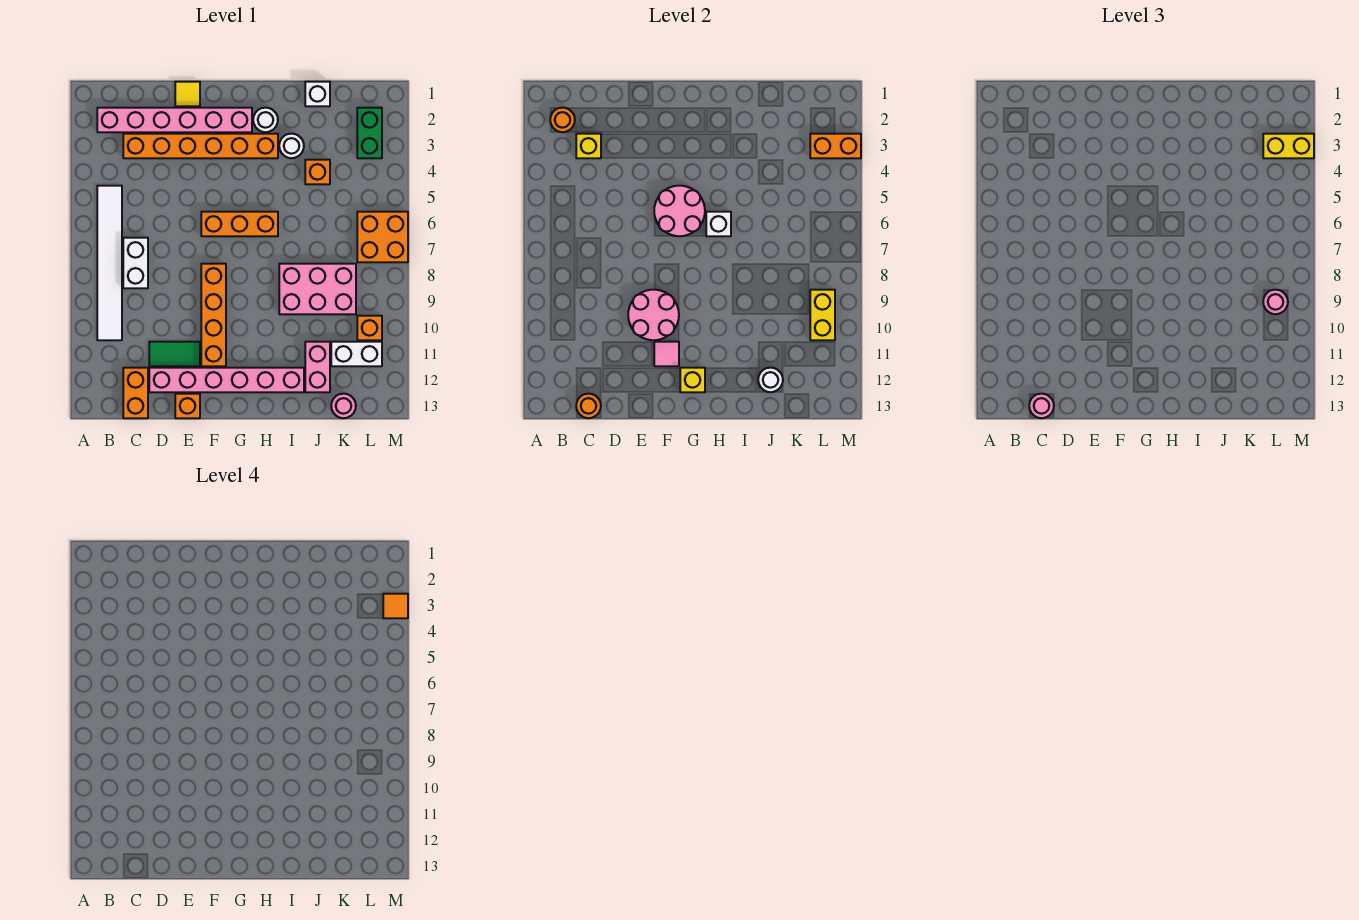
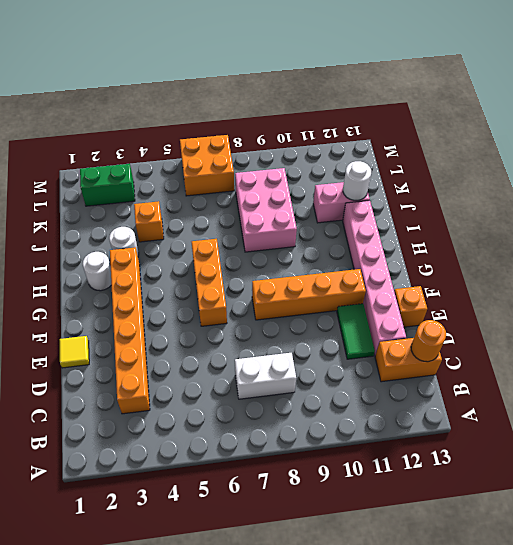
none -> pink brick B2:G2 level 1
none -> white tile B5:B10 level 1
none -> white brick J1 level 1
none -> white brick K11:L11 level 1

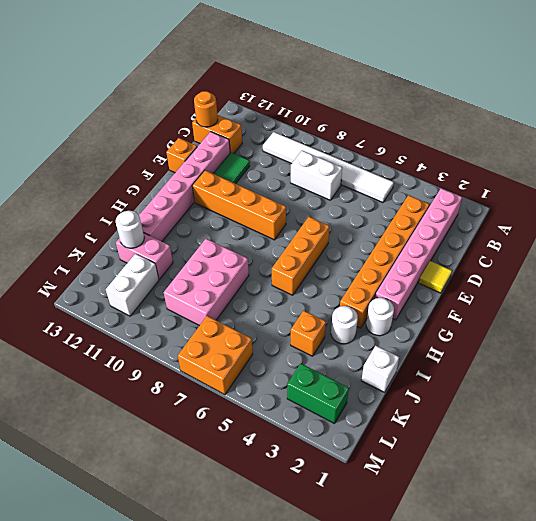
none -> pink round brick K13 level 1
none -> orange brick L10 level 1
none -> orange round brick B2 level 2
none -> yellow brick C3 level 2

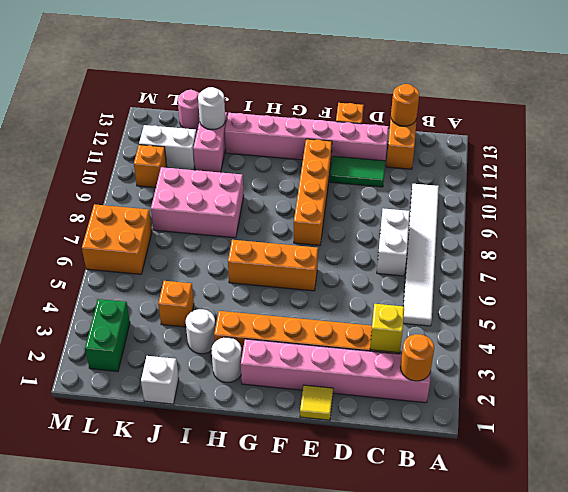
none -> pink round brick E9:F10 level 2
none -> pink round brick F5:G6 level 2
none -> pink tile F11 level 2
none -> yellow brick G12 level 2

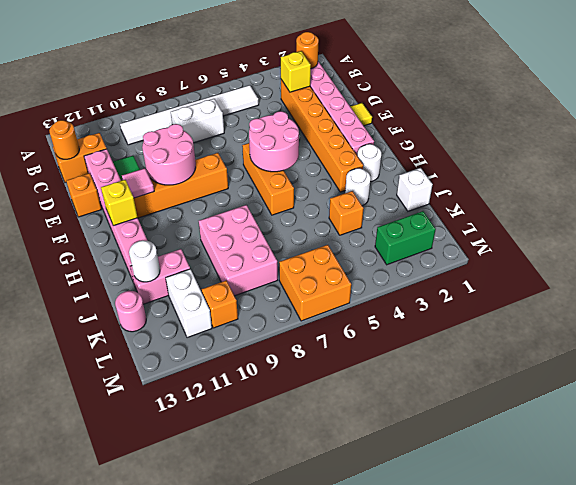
none -> white brick H6 level 2
none -> orange brick L3:M3 level 2
none -> yellow brick L9:L10 level 2
none -> pink round brick C13 level 3

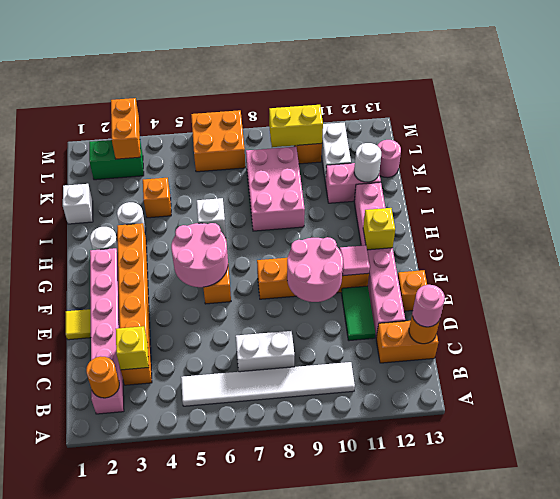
none -> yellow brick L3:M3 level 3
none -> pink round brick L9 level 3
none -> orange tile M3 level 4

